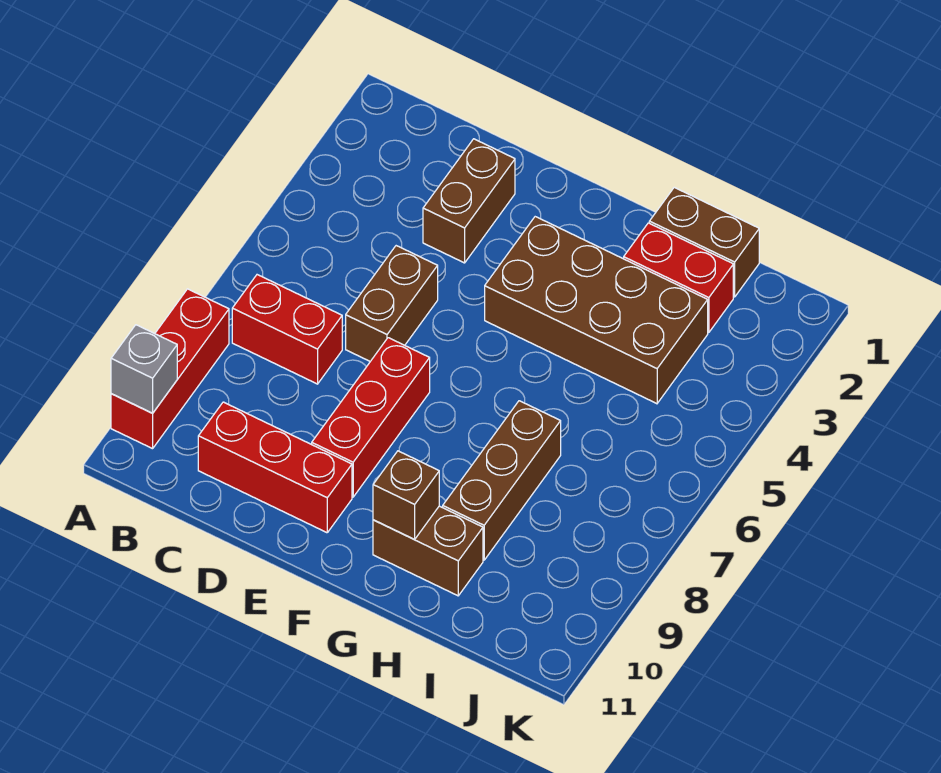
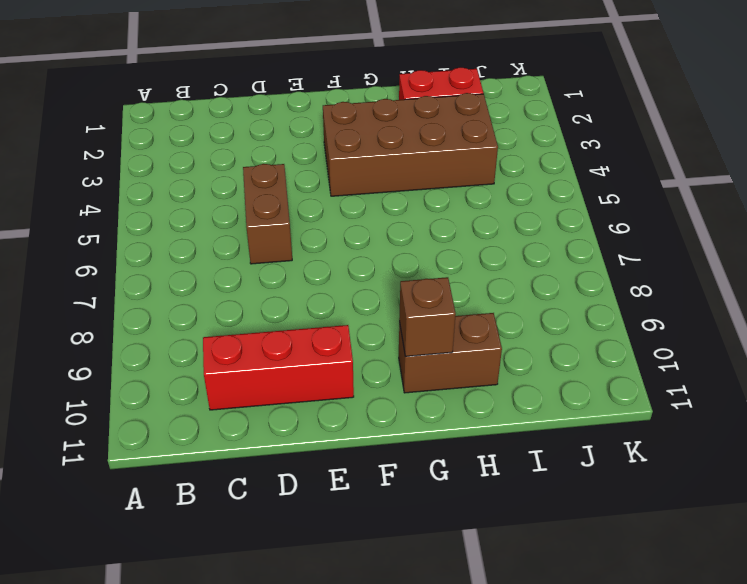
none -> red brick A8:A10 level 1
none -> red brick B7:C7 level 1
none -> brown brick D2:D3 level 1

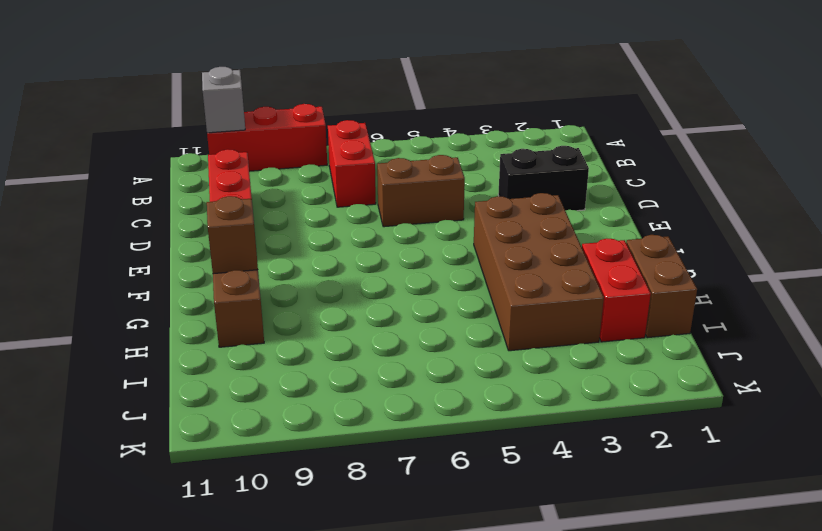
black brick D2:D3 level 1 -> brown brick D2:D3 level 1
none -> red brick E7:E9 level 1
none -> brown brick H7:H9 level 1

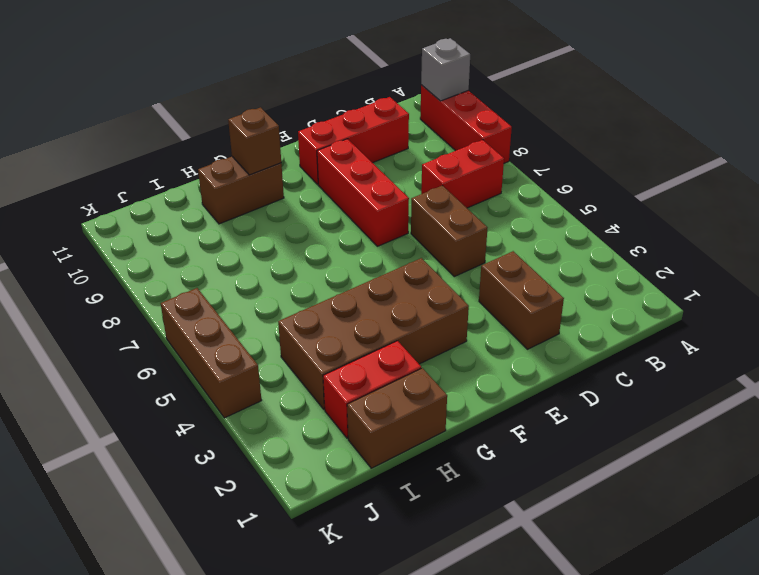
brown brick K4:K6 level 1 -> brown brick H7:H9 level 1

